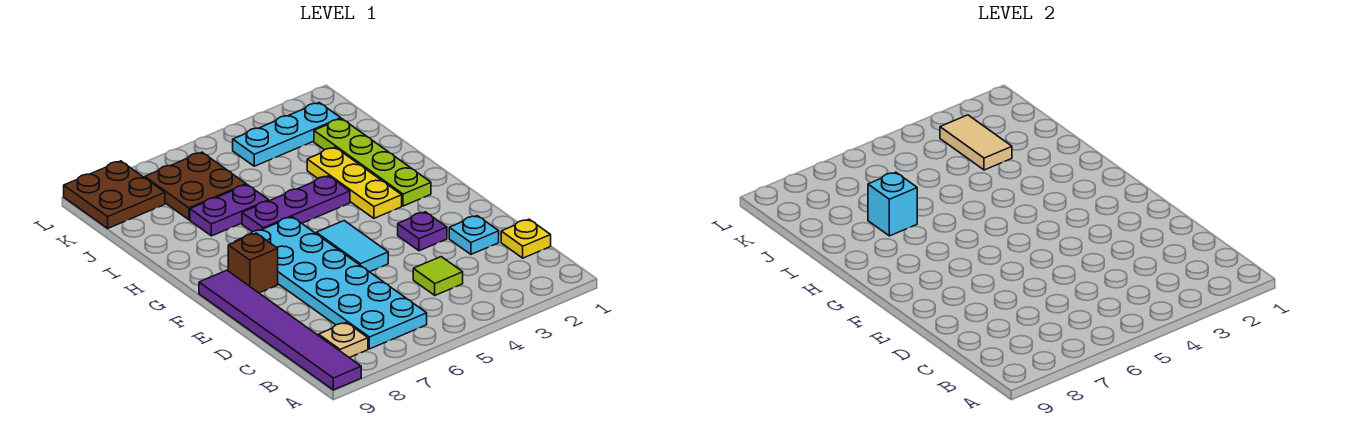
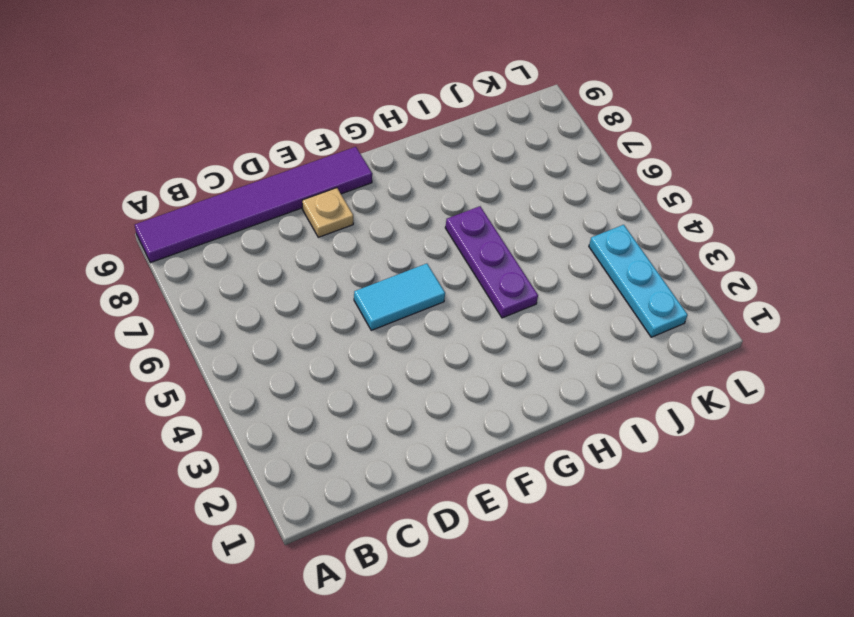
tan plate E8 level 1 -> tan plate B8 level 1
none -> cyan plate B6:G7 level 1
none -> yellow plate C1 level 1
none -> lime tile C4 level 1

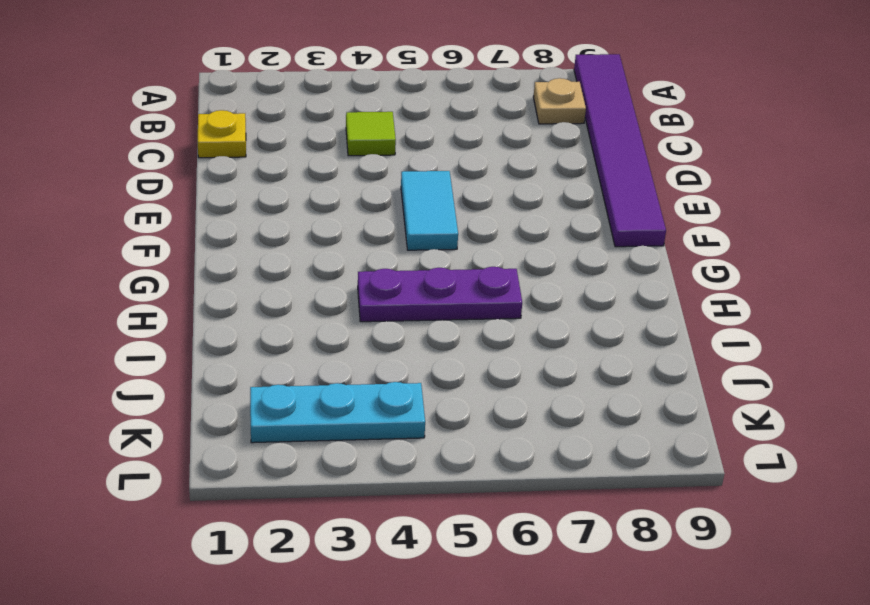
none -> cyan plate B6:G7 level 1
none -> cyan plate D2 level 1
none -> purple plate E3 level 1

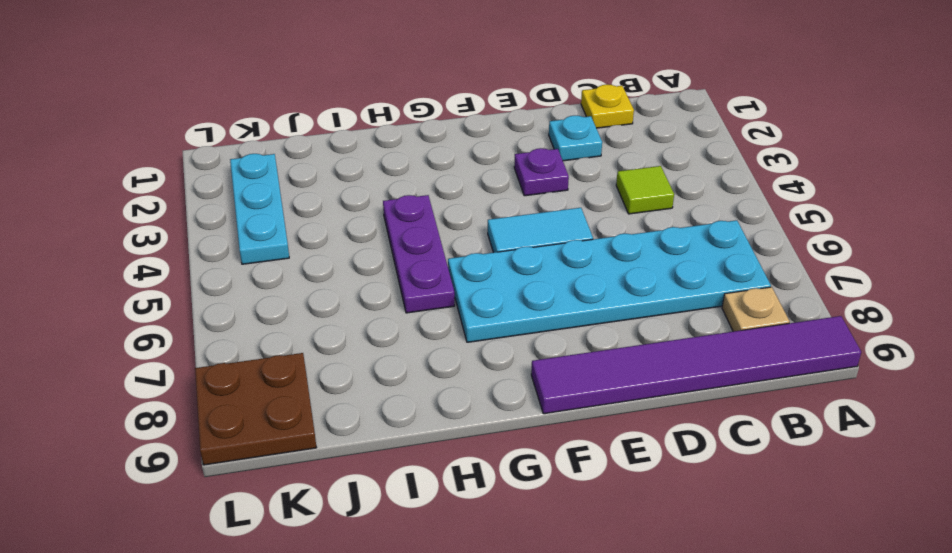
none -> brown brick F8 level 1
none -> lime plate G2:J2 level 1
none -> yellow plate G3:I3 level 1

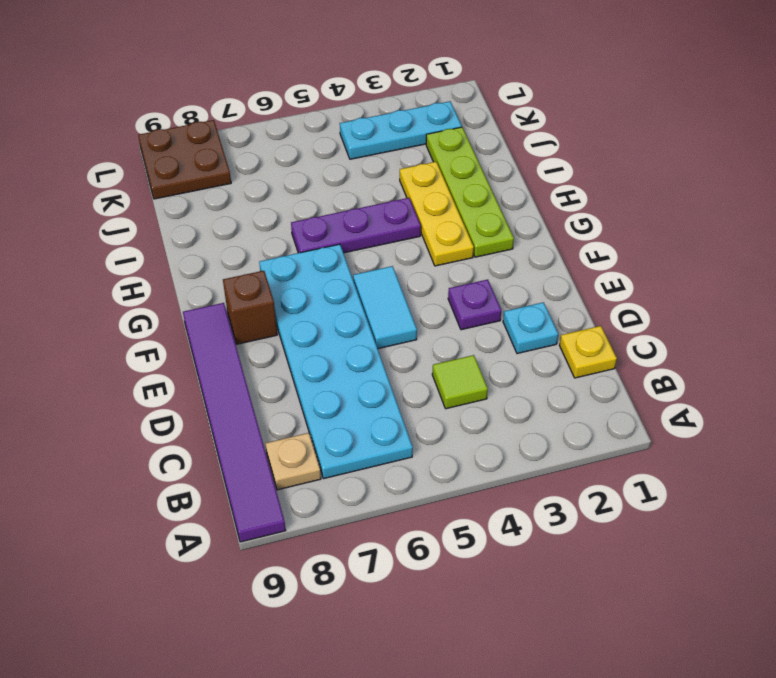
none -> purple plate I6:I7 level 1
none -> brown plate J6:K7 level 1
none -> cyan brick I7 level 2

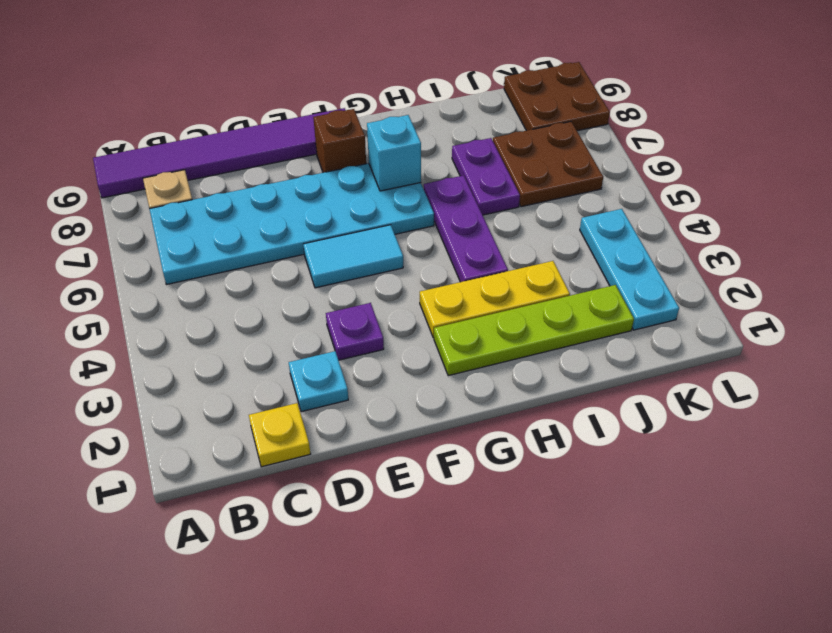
cyan brick G7 level 2 -> cyan brick I7 level 2
none -> lime tile C4 level 1
none -> tan tile J3:K3 level 2

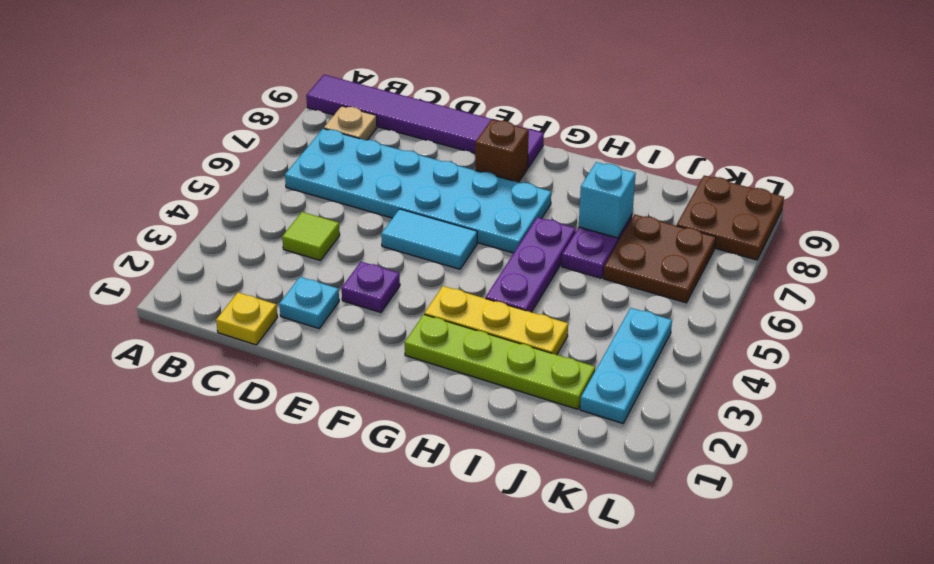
none -> tan tile J3:K3 level 2

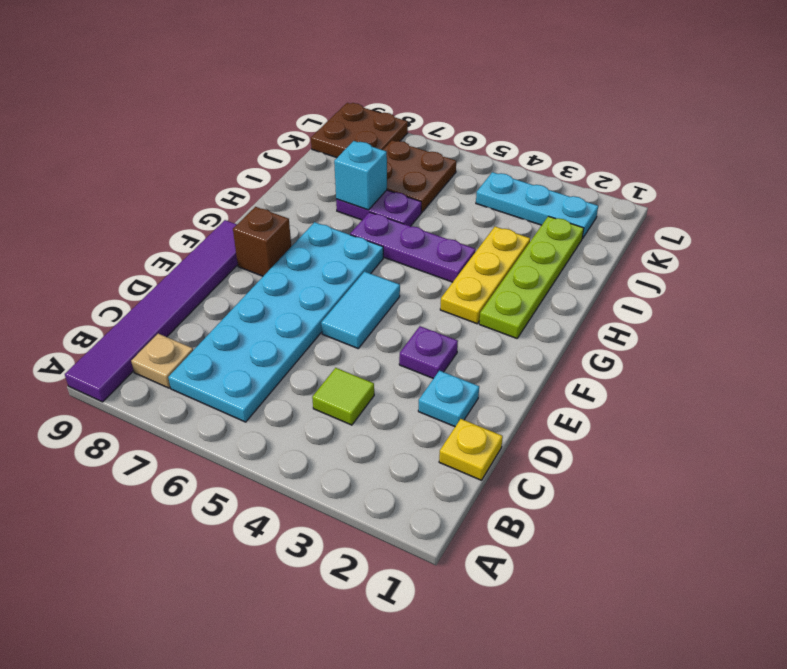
none -> tan tile J3:K3 level 2

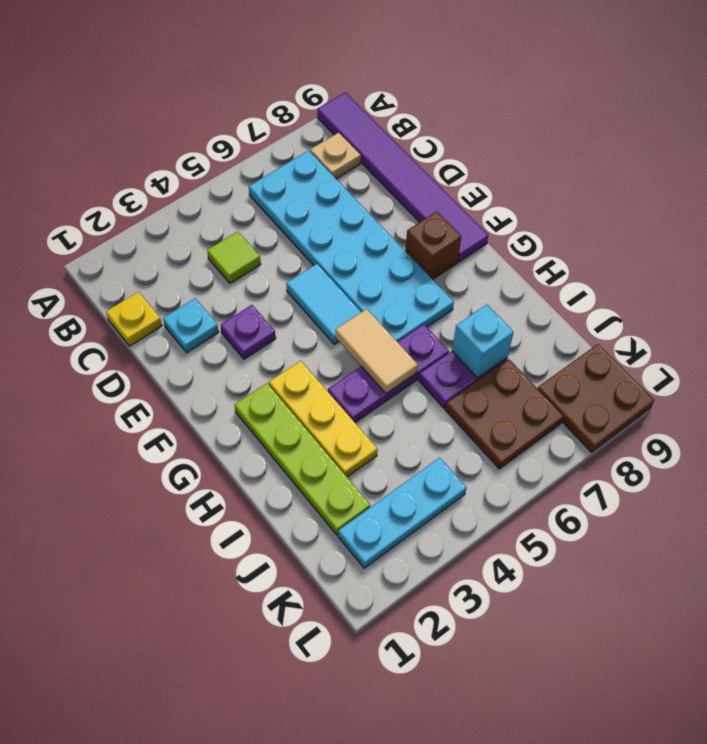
tan tile G5:H5 level 2 -> tan tile J3:K3 level 2

